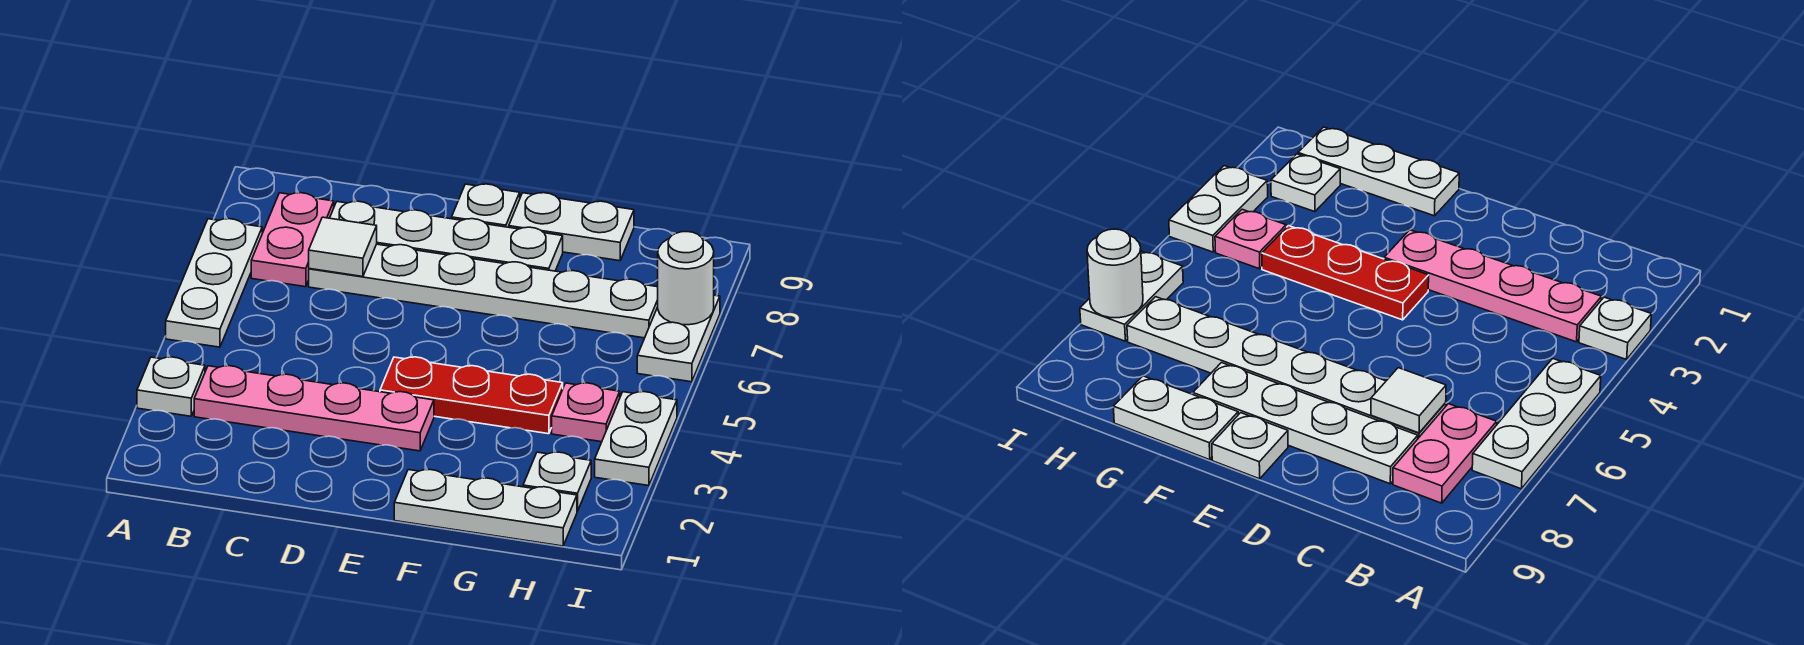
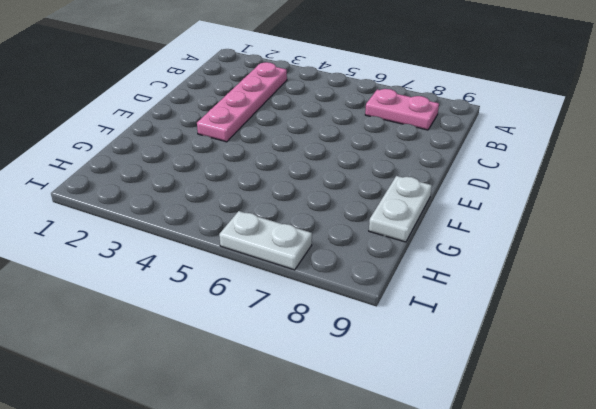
none -> white plate A3 level 1
none -> white plate A5:A7 level 1
none -> white plate C7:H7 level 1

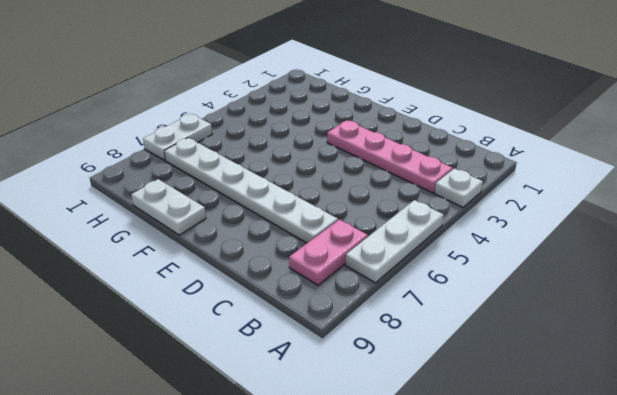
none -> white plate C8:F8 level 1
none -> red plate E4:G4 level 1
none -> white plate E9 level 1

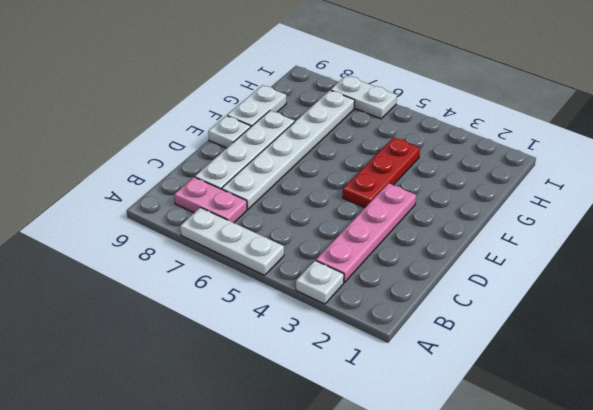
none -> white plate F1:H1 level 1
none -> white plate H2 level 1
none -> pink plate H4 level 1

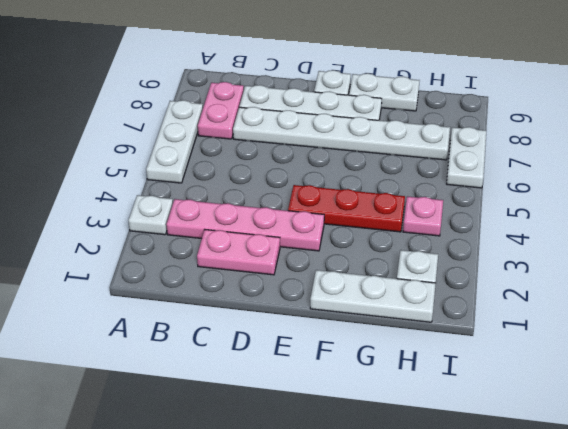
pink plate C2:D2 level 1 -> none
none -> white plate I3:I4 level 1
none -> white tile C7 level 2
none -> white round brick I7 level 2

